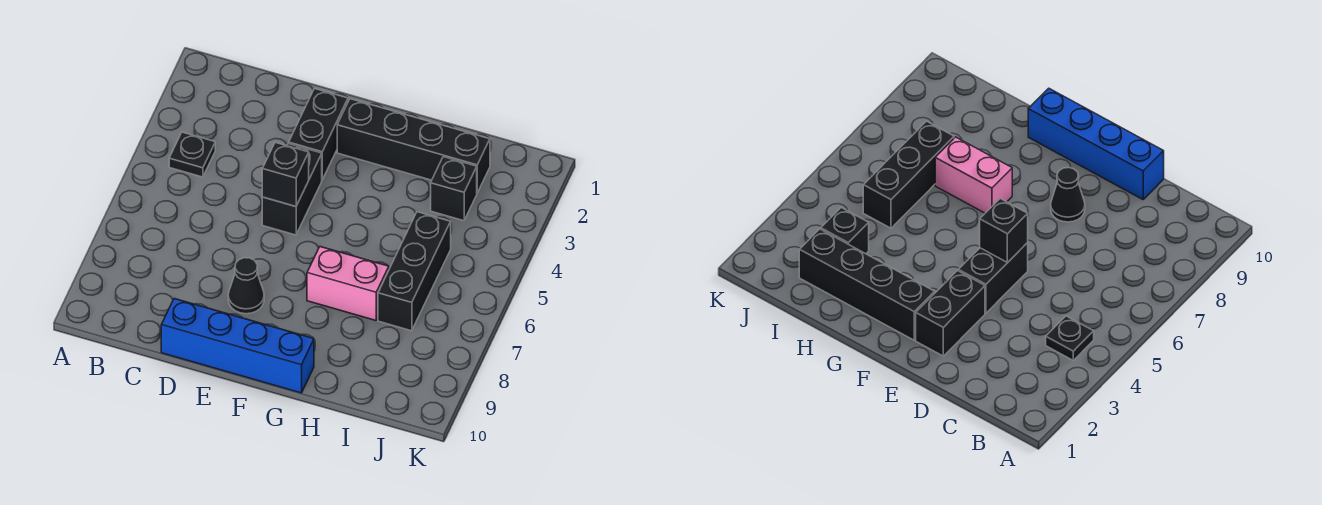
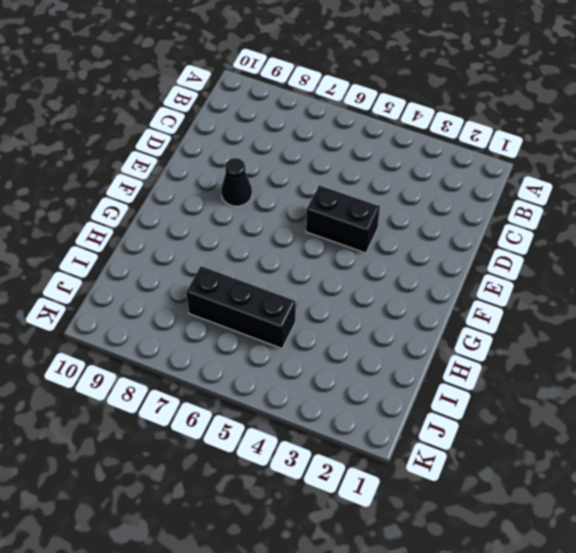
none -> black plate B4 level 1
none -> blue brick D10:G10 level 1

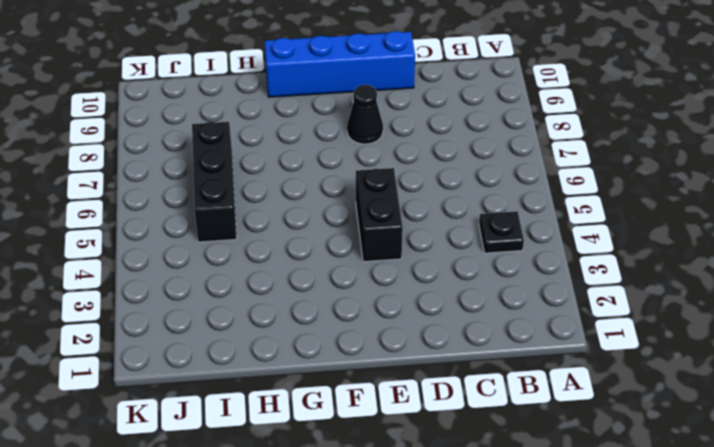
none -> black brick E2:E3 level 1
none -> black brick F2:I2 level 1

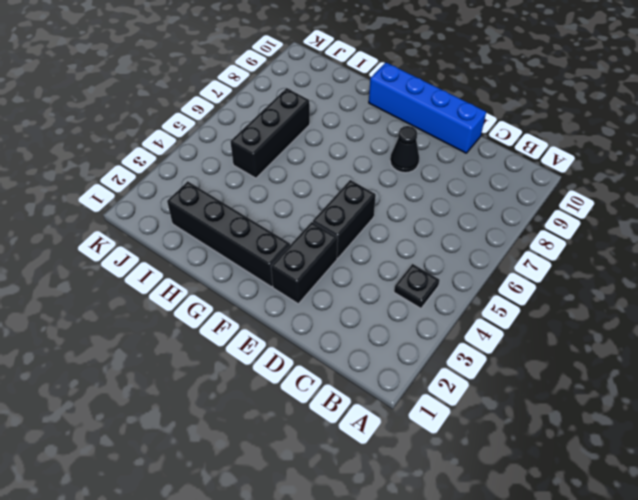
none -> pink brick G7:H7 level 1
none -> black brick I3 level 1

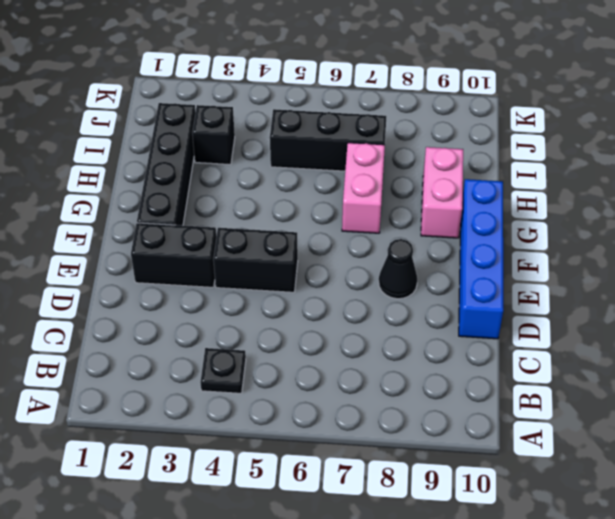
pink brick G9:H9 level 1 -> none
none -> black brick E5 level 2

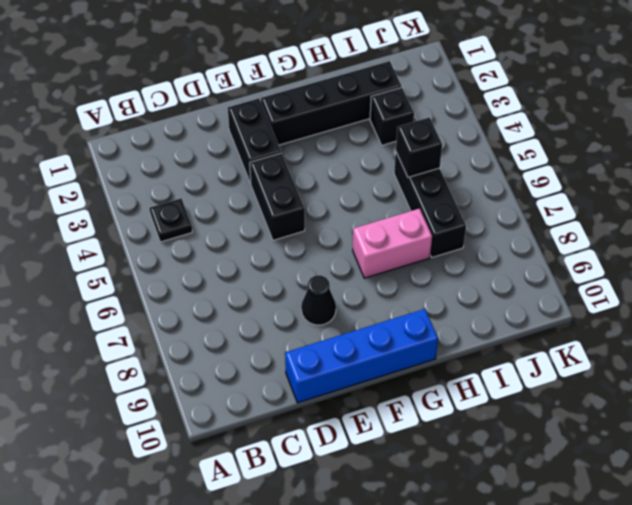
black brick I5 level 2 -> black brick E5 level 2

